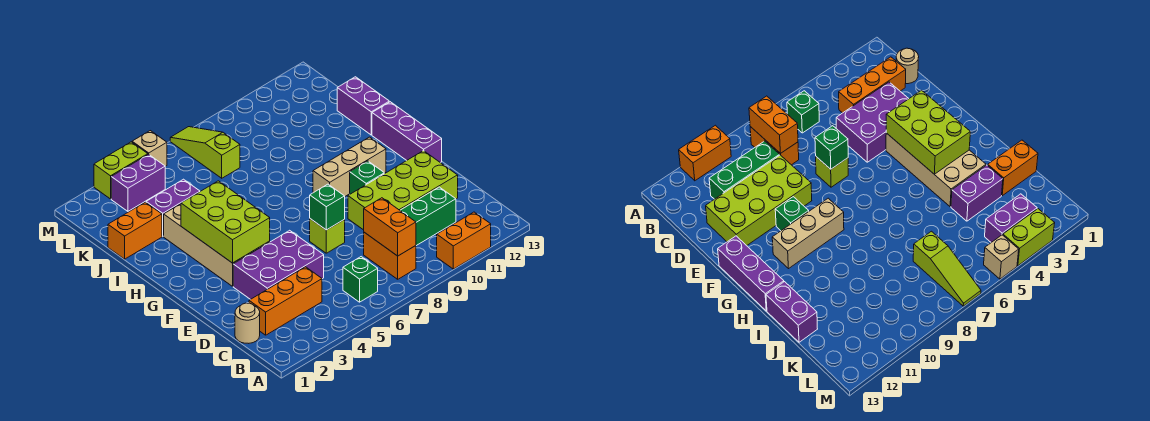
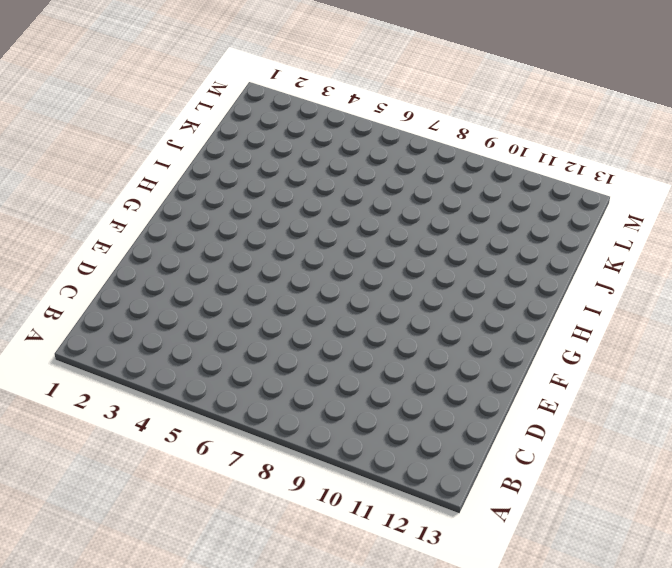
none -> orange brick A10:A11 level 1
none -> green brick B6 level 1
none -> orange brick B8:C8 level 1

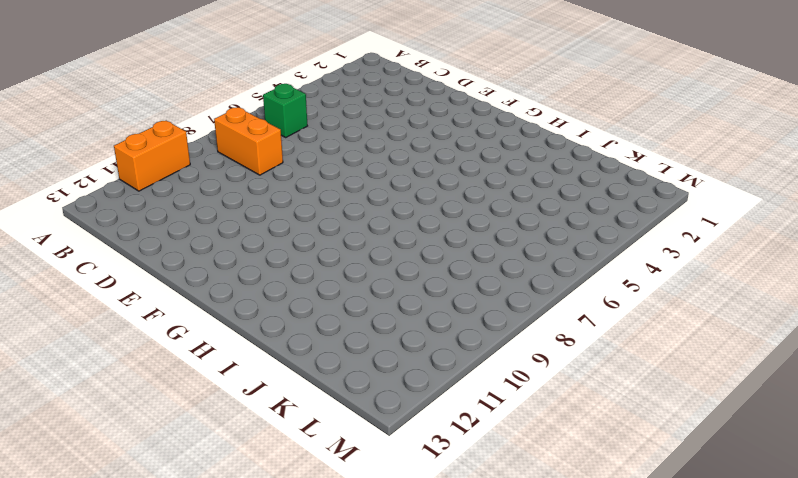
none -> tan round brick C1 level 1
none -> orange brick C2:C4 level 1
none -> green brick C9:C11 level 1

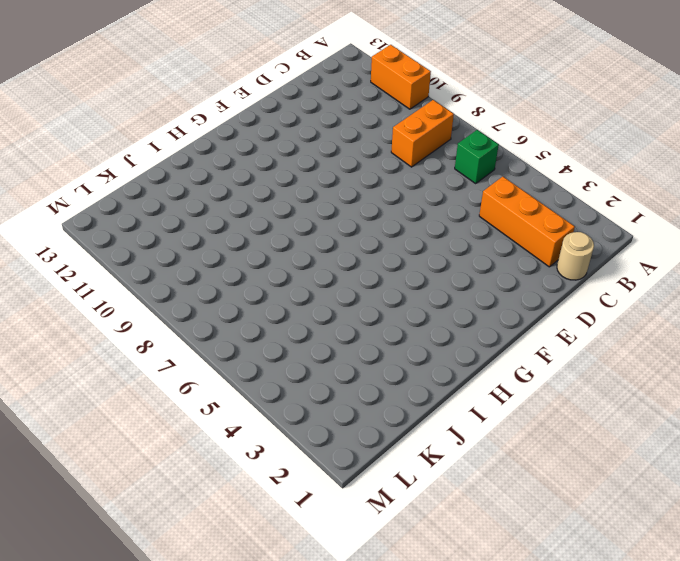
none -> green brick C9:C11 level 1
none -> purple brick D3:E5 level 1
none -> lime brick D9:E12 level 1

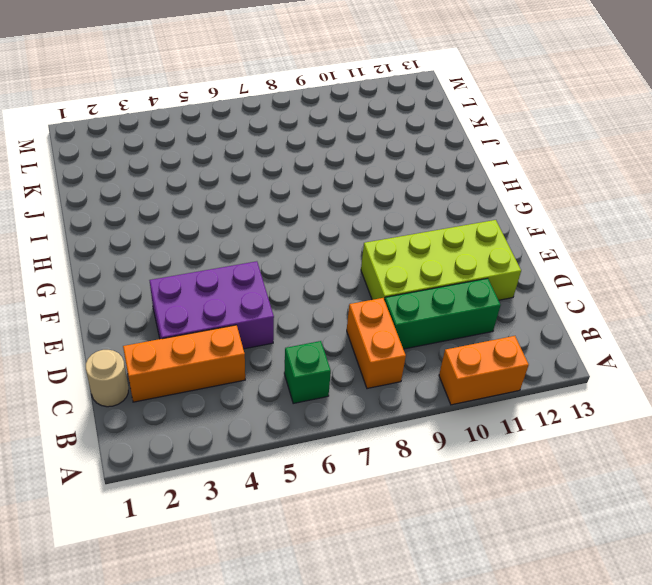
none -> lime brick E7 level 1
none -> tan brick F3:I4 level 1
none -> green brick F10 level 1

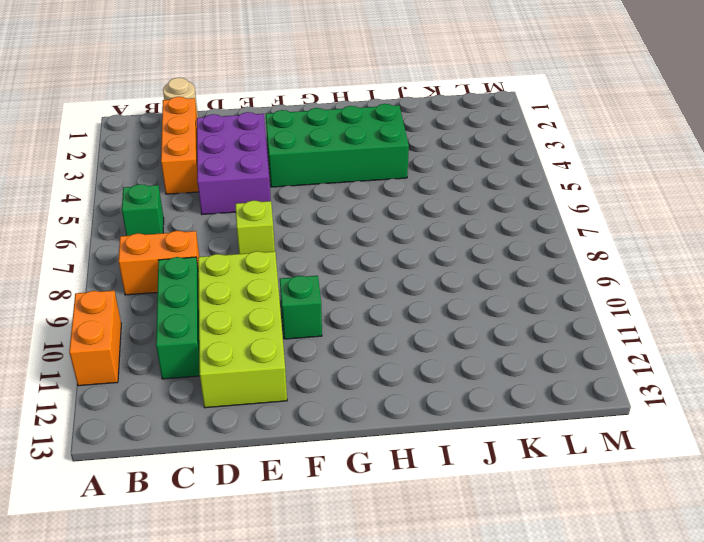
green brick F3:I4 level 1 -> tan brick F3:I4 level 1
none -> purple brick F13:H13 level 1
none -> tan brick G9:G11 level 1
none -> purple brick I13:J13 level 1

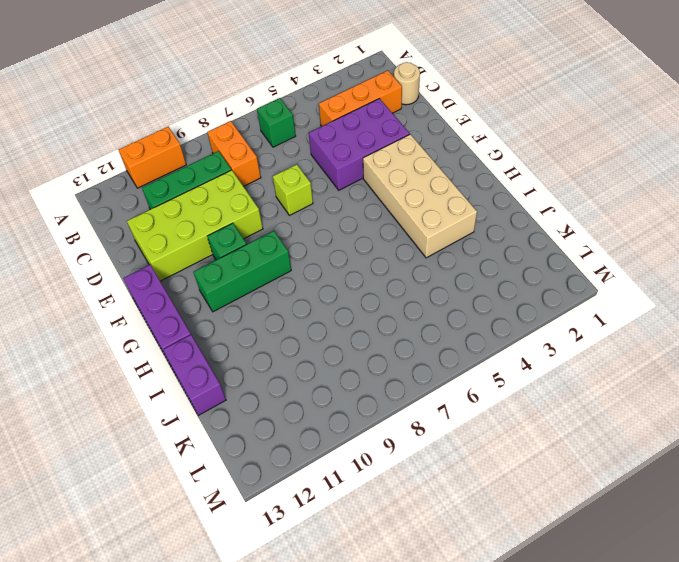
green brick G9:G11 level 1 -> tan brick G9:G11 level 1
none -> orange brick J1:J2 level 1
none -> purple brick J3:J4 level 1
none -> lime slope K7:M7 level 1 top K

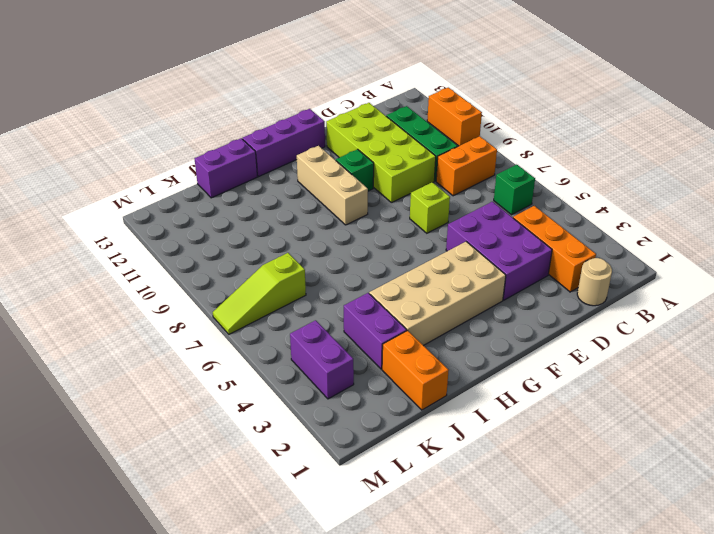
none -> lime brick M3:M4 level 1
none -> tan brick M5 level 1
none -> orange brick B8:C8 level 2

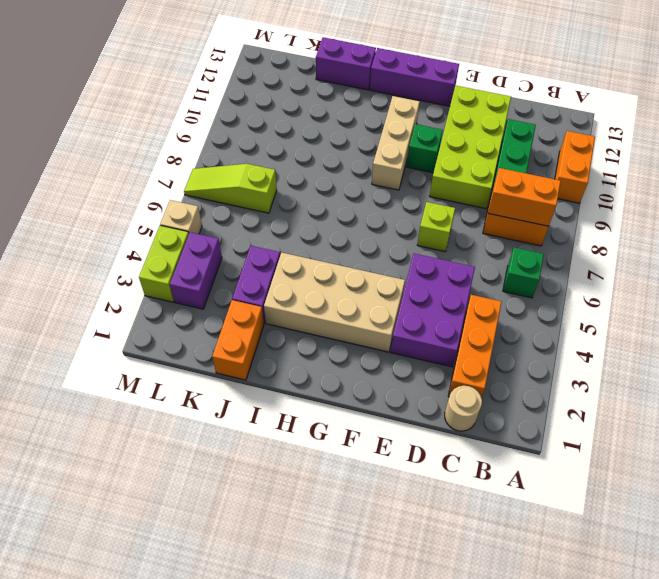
none -> green brick E7 level 2
none -> lime brick F3:H4 level 2

